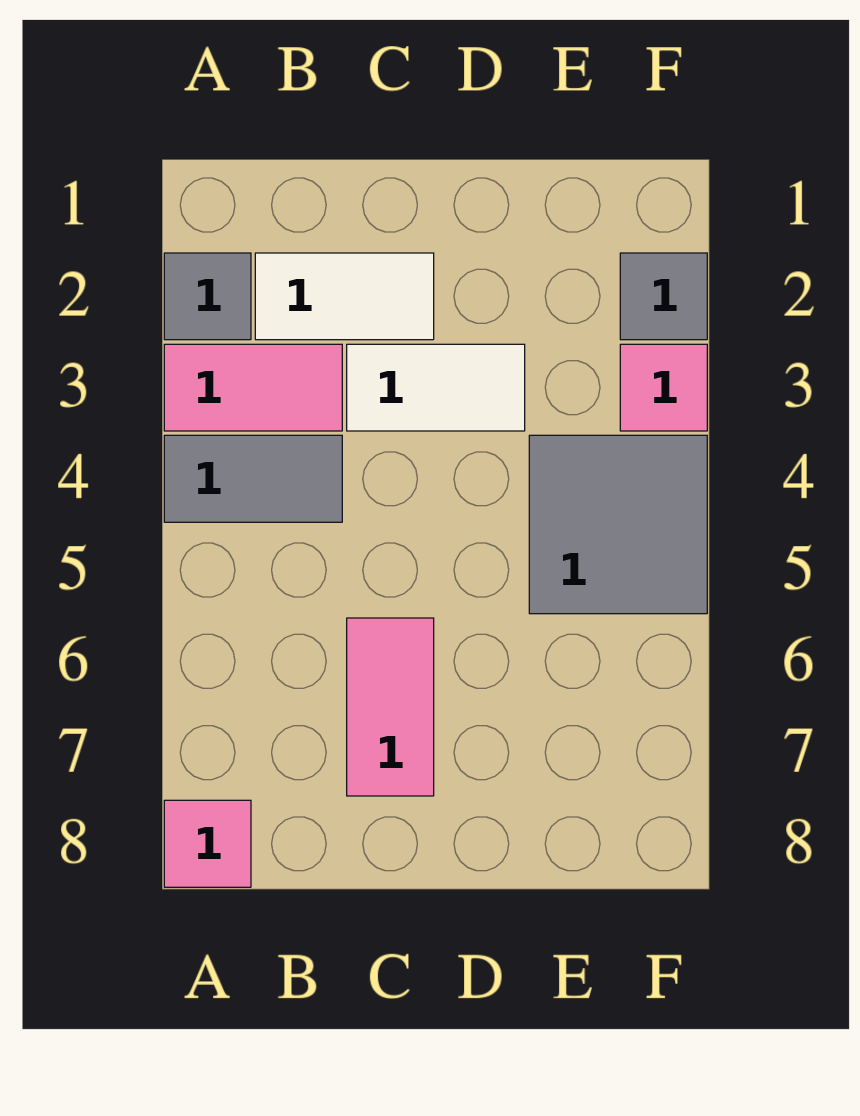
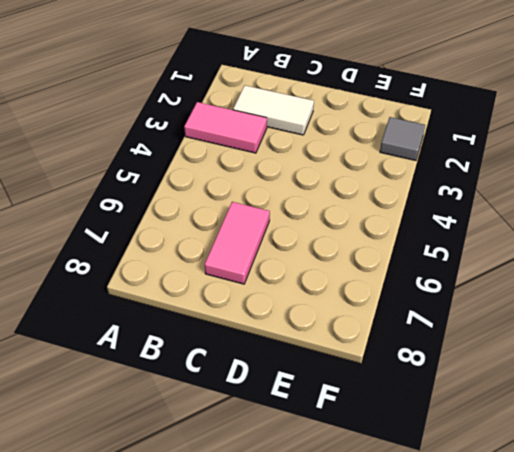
none -> grey tile A2 level 1
none -> grey tile A4:B4 level 1

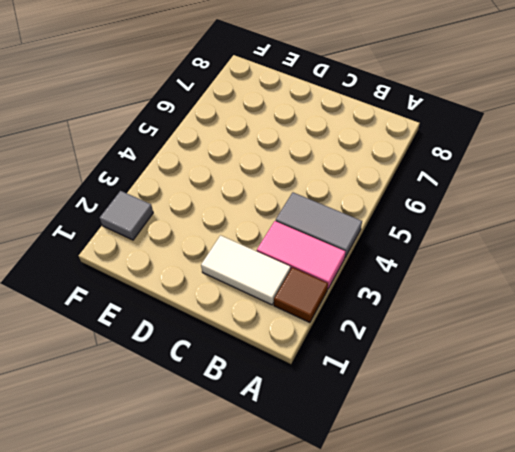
brown tile A2 level 1 -> grey tile A2 level 1
none -> pink tile A8 level 1
none -> white tile C3:D3 level 1

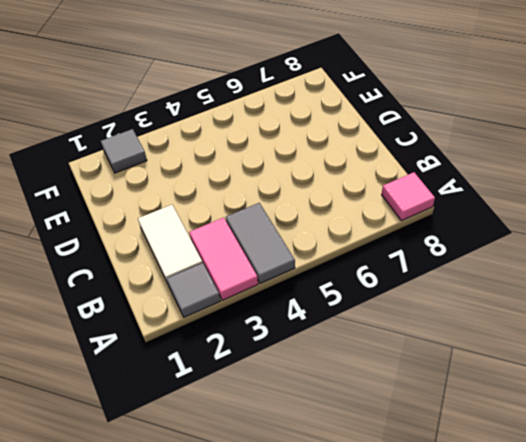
none -> white tile C3:D3 level 1
none -> pink tile C6:C7 level 1

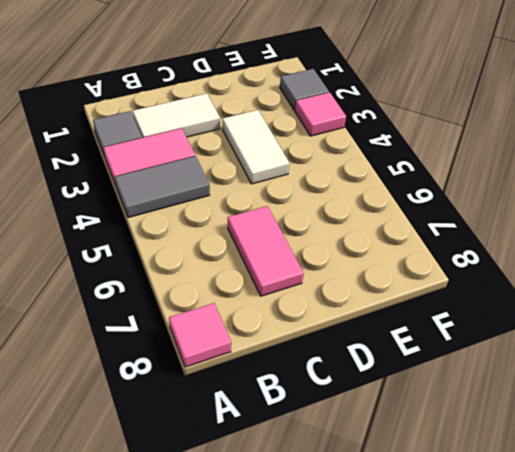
white tile D3:D4 level 1 -> white tile C3:D3 level 1
none -> grey tile E4:F5 level 1

